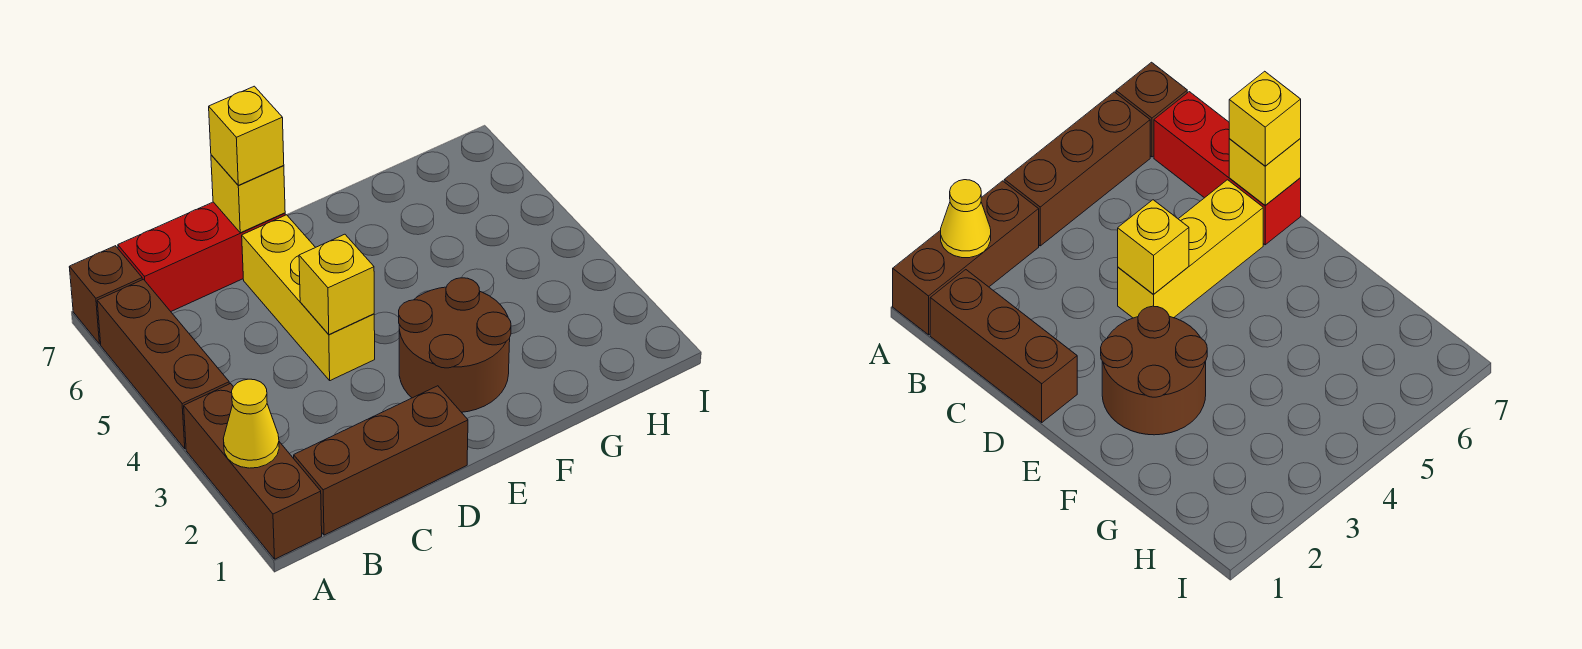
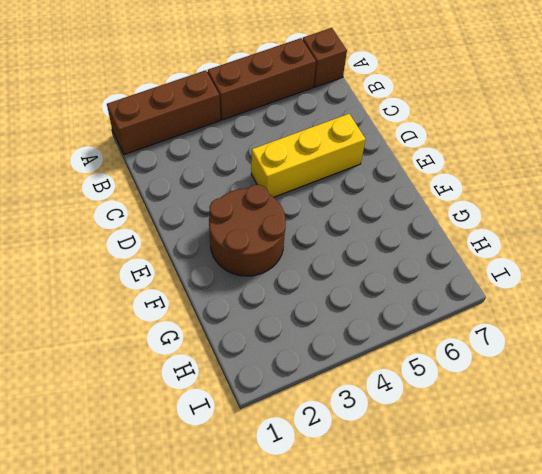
none -> brown brick B1:D1 level 1
none -> red brick B7:D7 level 1

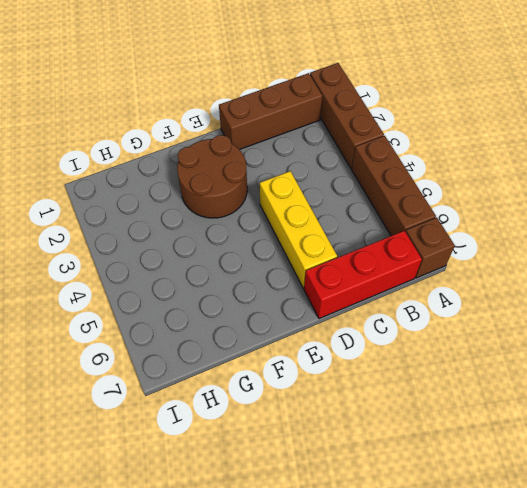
none -> yellow cone A2 level 2
none -> yellow brick D4 level 2

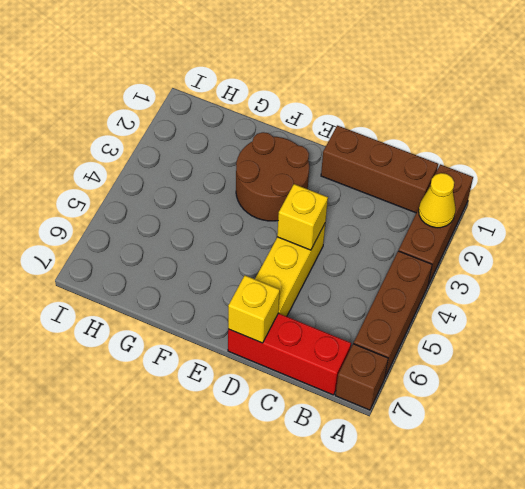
none -> yellow brick D7 level 3

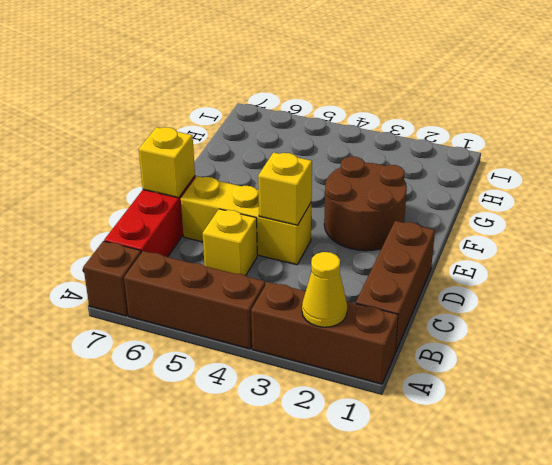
yellow brick C5 level 1 -> yellow brick D7 level 3

